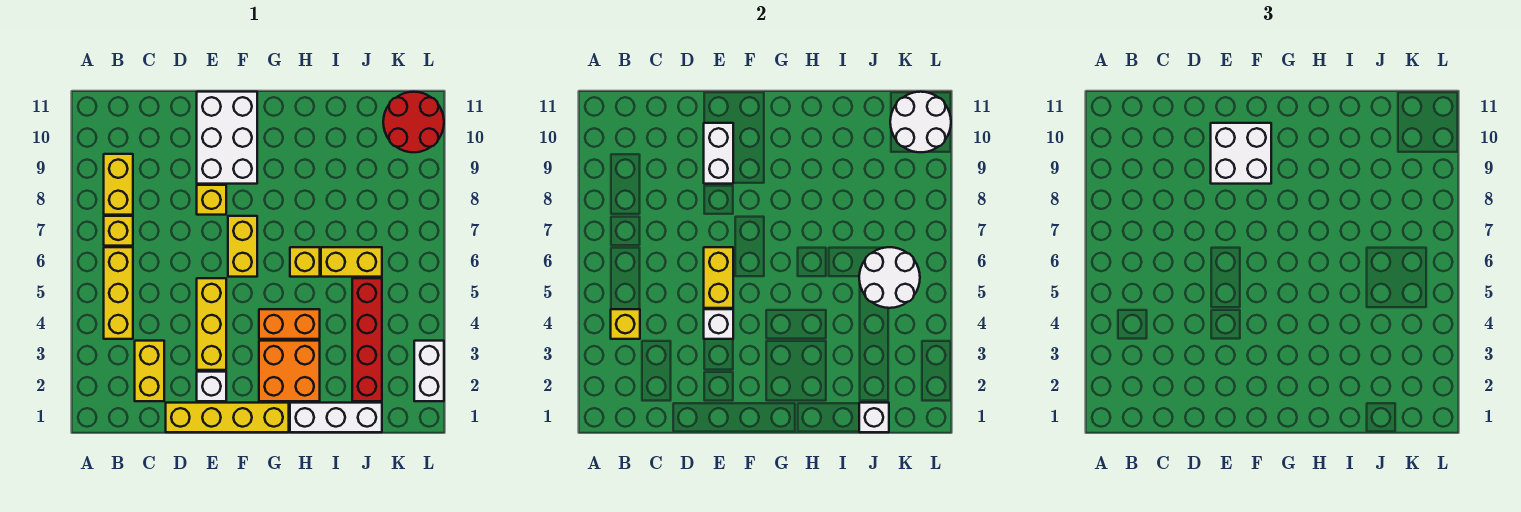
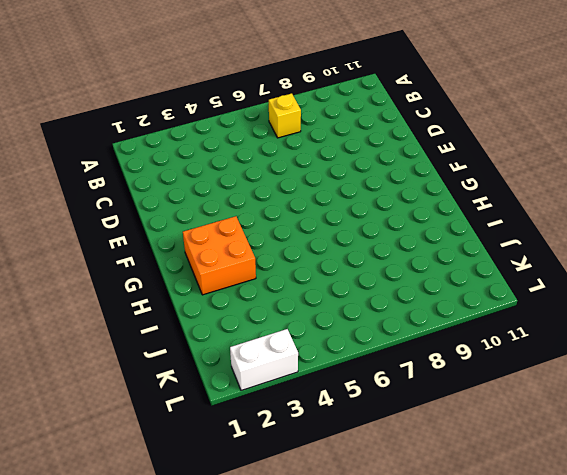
none -> yellow brick B4:B6 level 1
none -> yellow brick B8:B9 level 1
none -> yellow brick C2:C3 level 1

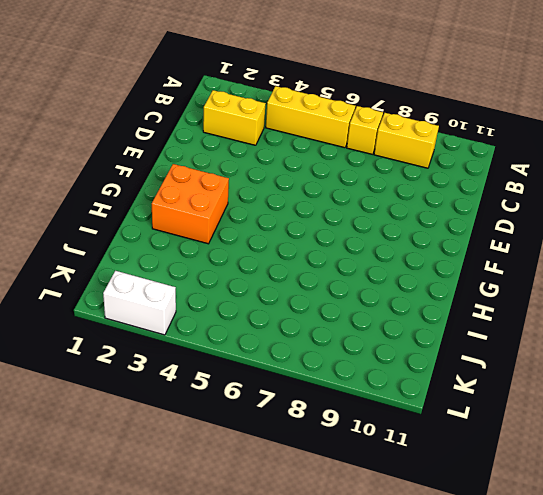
none -> yellow brick D1:G1 level 1
none -> white brick E2 level 1
none -> yellow brick E3:E5 level 1

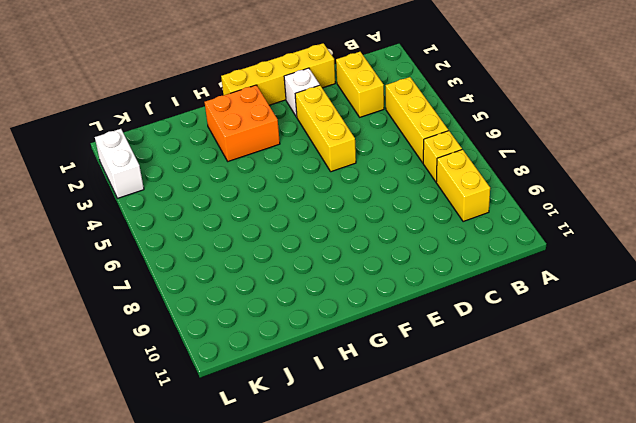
none -> yellow brick E8 level 1
none -> white brick E9:F11 level 1
none -> yellow brick F6:F7 level 1

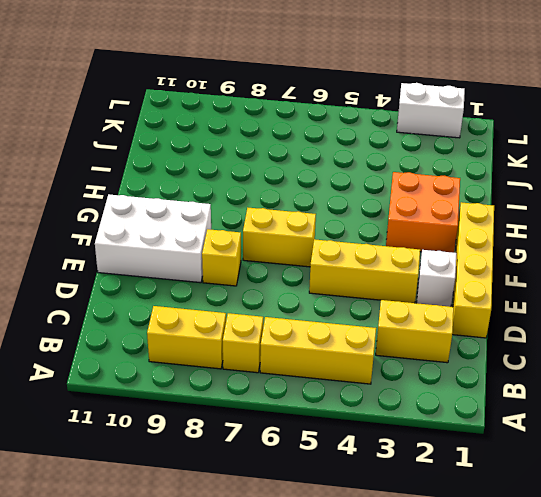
none -> orange brick G4:H4 level 1
none -> white brick H1:J1 level 1
none -> yellow brick H6 level 1

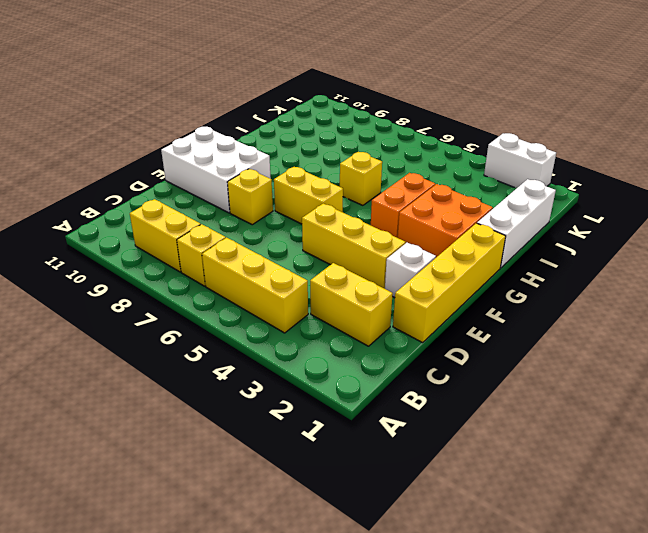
none -> yellow brick I6:J6 level 1
none -> red brick J2:J5 level 1
none -> red round brick K10:L11 level 1

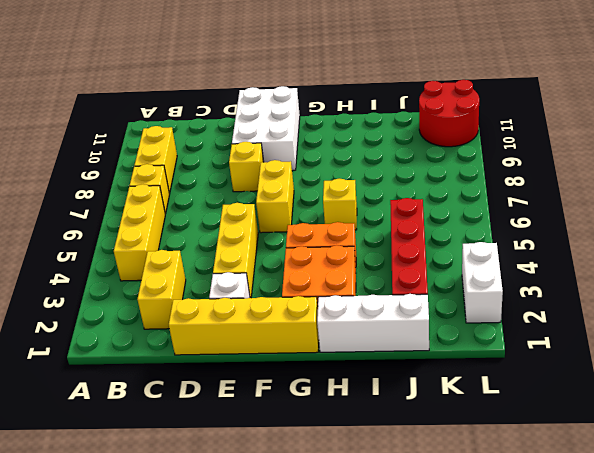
none -> yellow brick I6:J6 level 1
none -> yellow brick B4 level 2
none -> white brick E4 level 2

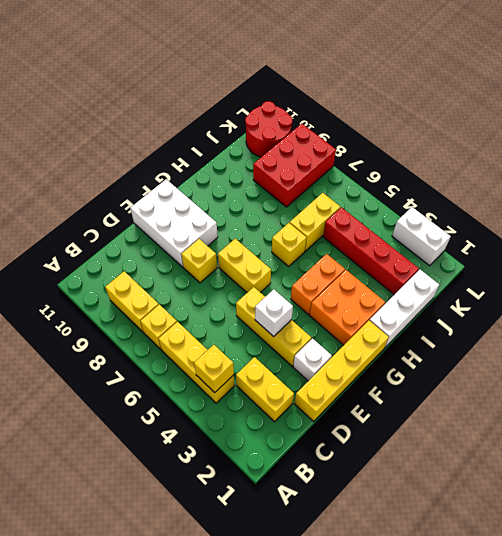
red brick J8:L9 level 1 -> none
none -> yellow brick E5:E6 level 2
none -> white brick E9:E10 level 2
none -> white brick J1 level 2

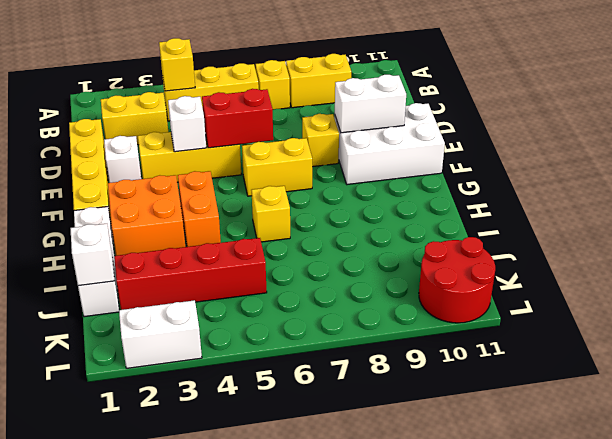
red brick E5:E6 level 2 -> yellow brick E5:E6 level 2
none -> yellow brick I6:J6 level 1
none -> white round brick J5:K6 level 2
none -> white round brick K10:L11 level 2

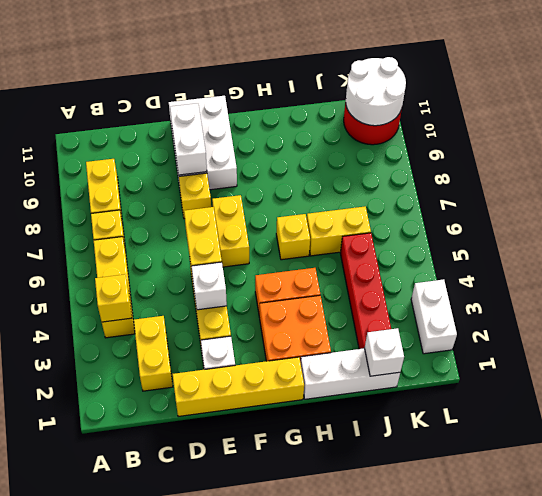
none -> white round brick J5:K6 level 2
none -> white brick E9:F10 level 3

